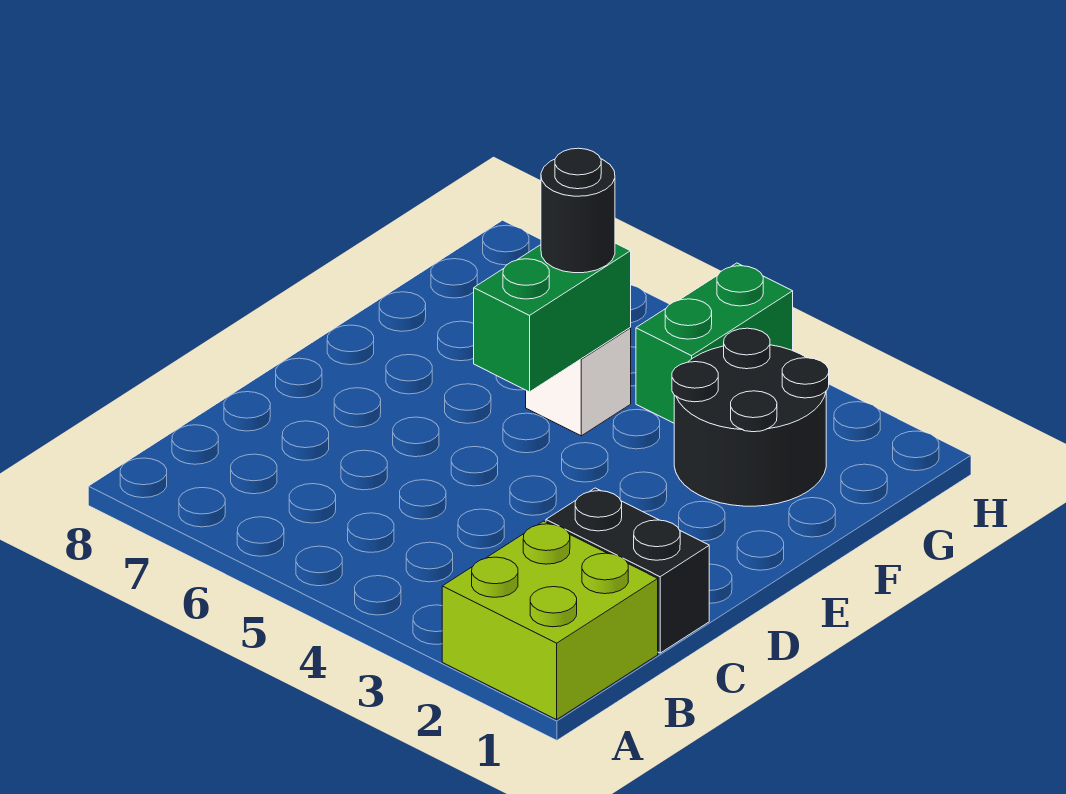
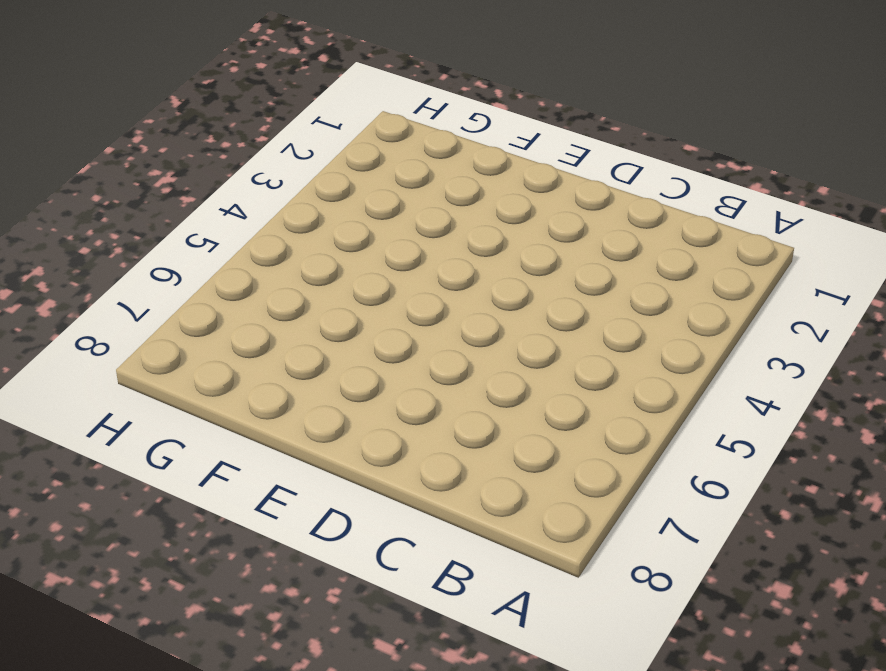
none -> lime brick A1:B2 level 1
none -> black brick C1:C2 level 1

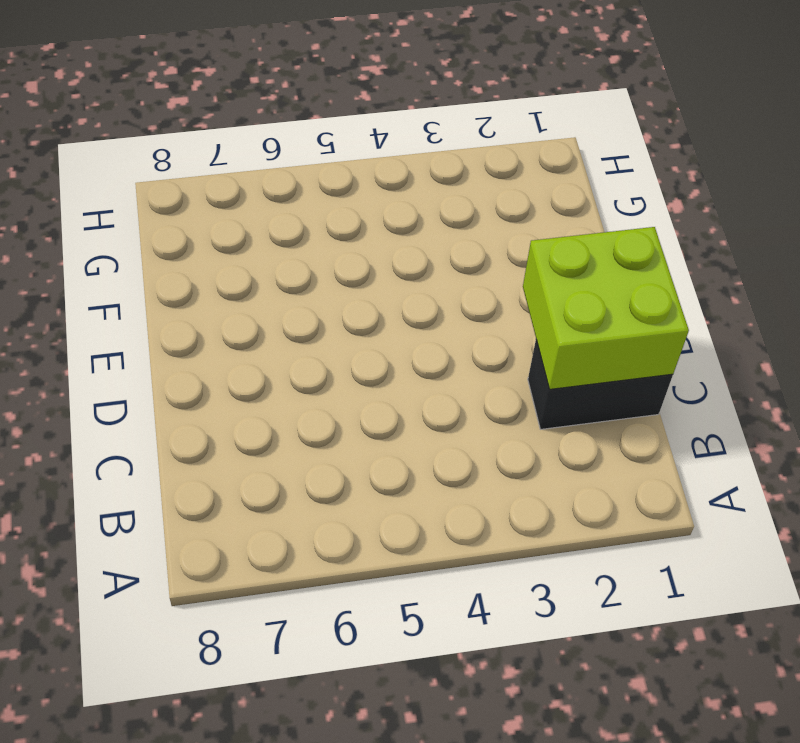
lime brick C1:D2 level 2 -> lime brick A1:B2 level 1
none -> black round brick F2:G3 level 1
none -> white brick F5 level 1

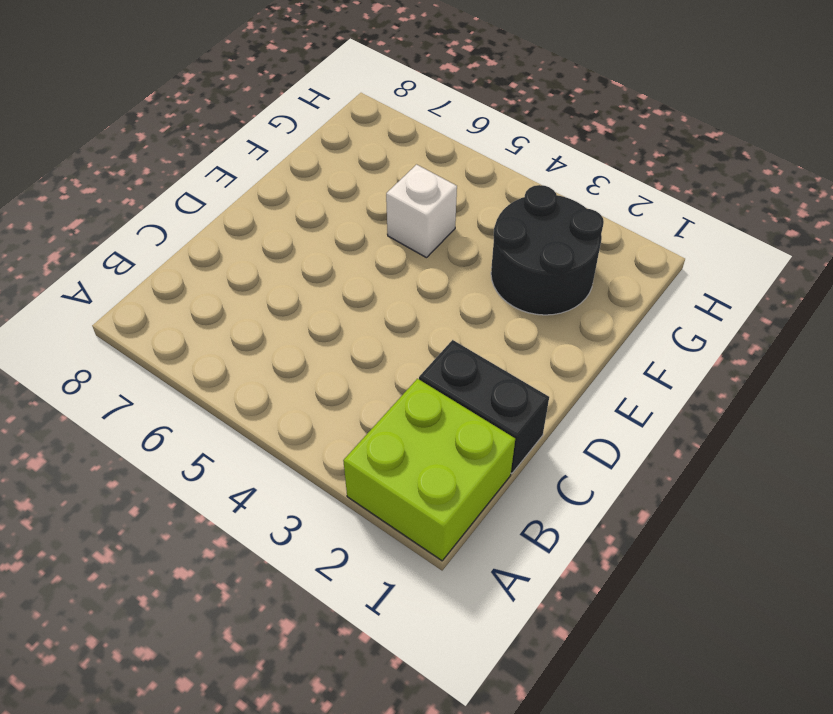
none -> green brick G4:H4 level 1
none -> green brick E5:F5 level 2

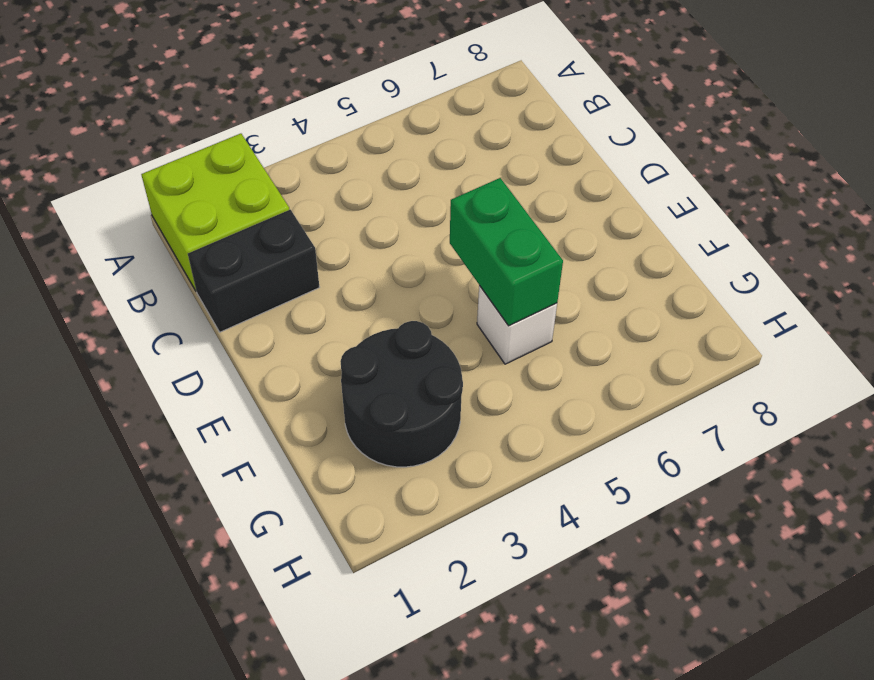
none -> green brick G4:H4 level 1
none -> black round brick F5 level 3

